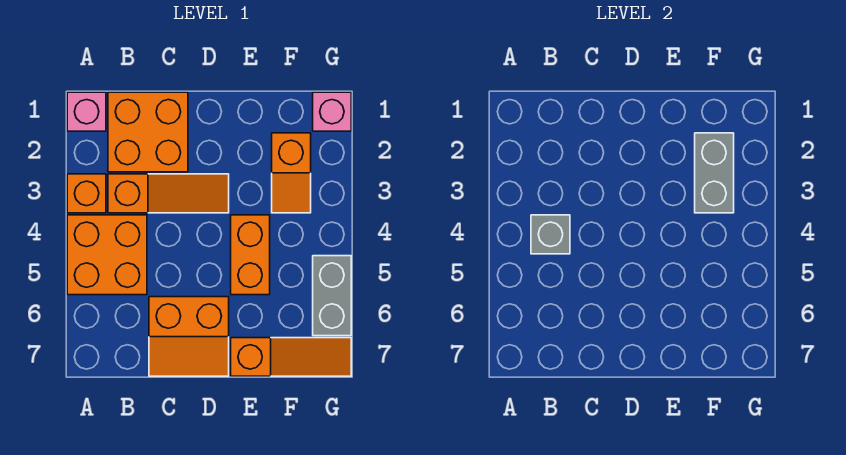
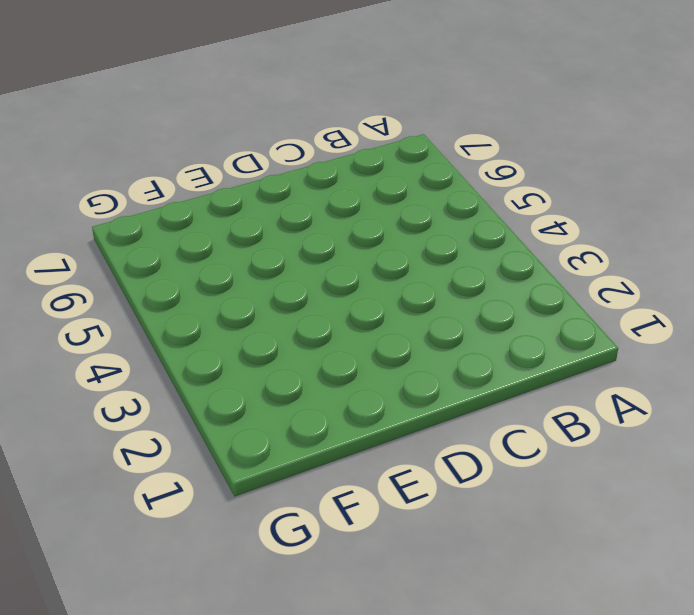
none -> pink brick A1 level 1
none -> orange brick A3 level 1
none -> orange brick A4:B5 level 1

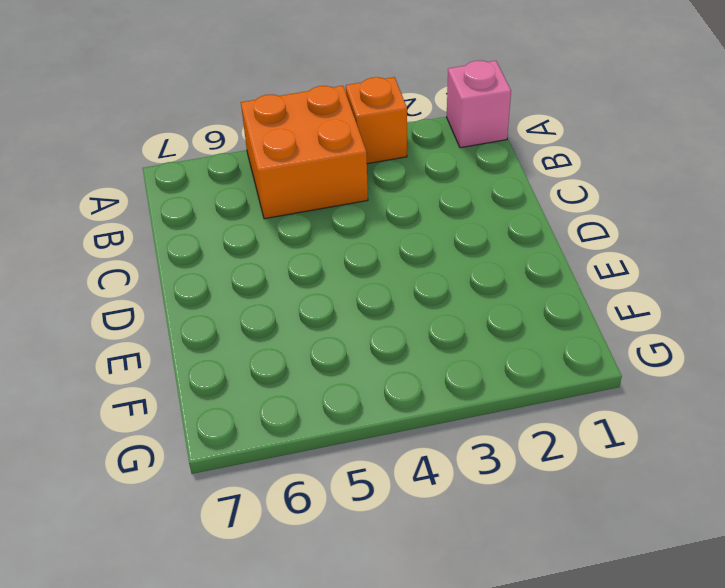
none -> orange brick B1:C2 level 1
none -> orange slope B3:D3 level 1 top B
none -> orange slope C6:D7 level 1 top 6

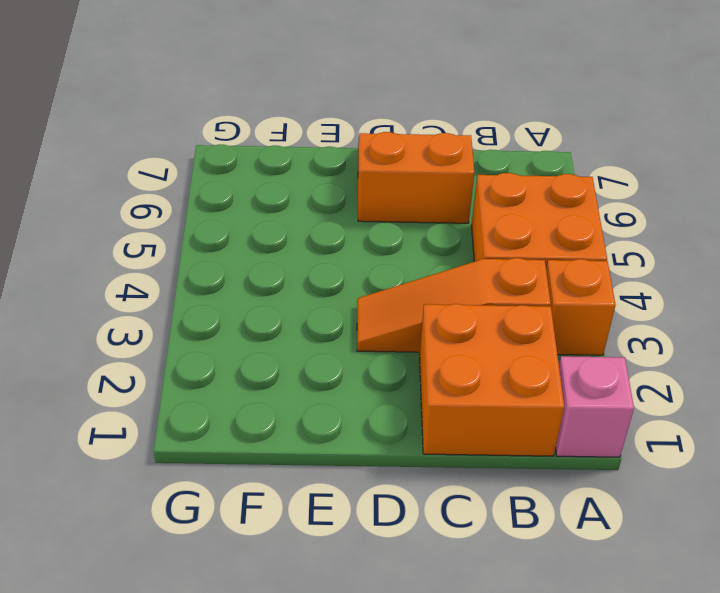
none -> orange brick E4:E5 level 1
none -> orange slope E7:G7 level 1 top E
none -> orange slope F2:F3 level 1 top 2

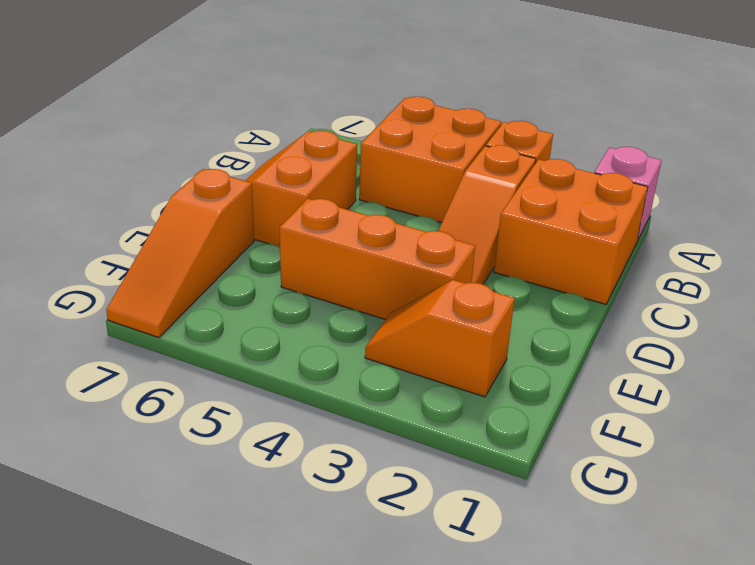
orange brick E3:E5 level 1 -> orange brick E4:E5 level 1
none -> pink brick G1 level 1
none -> grey brick G5:G6 level 1
none -> grey brick B4 level 2

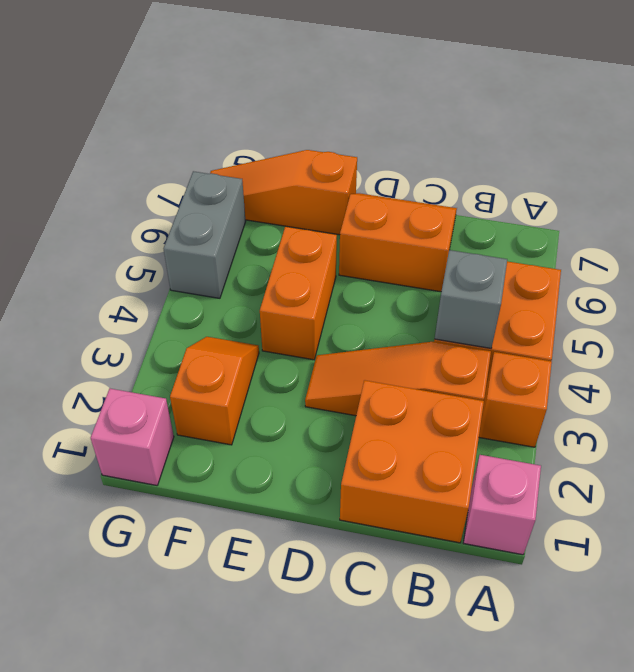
none -> grey brick F2:F3 level 2

